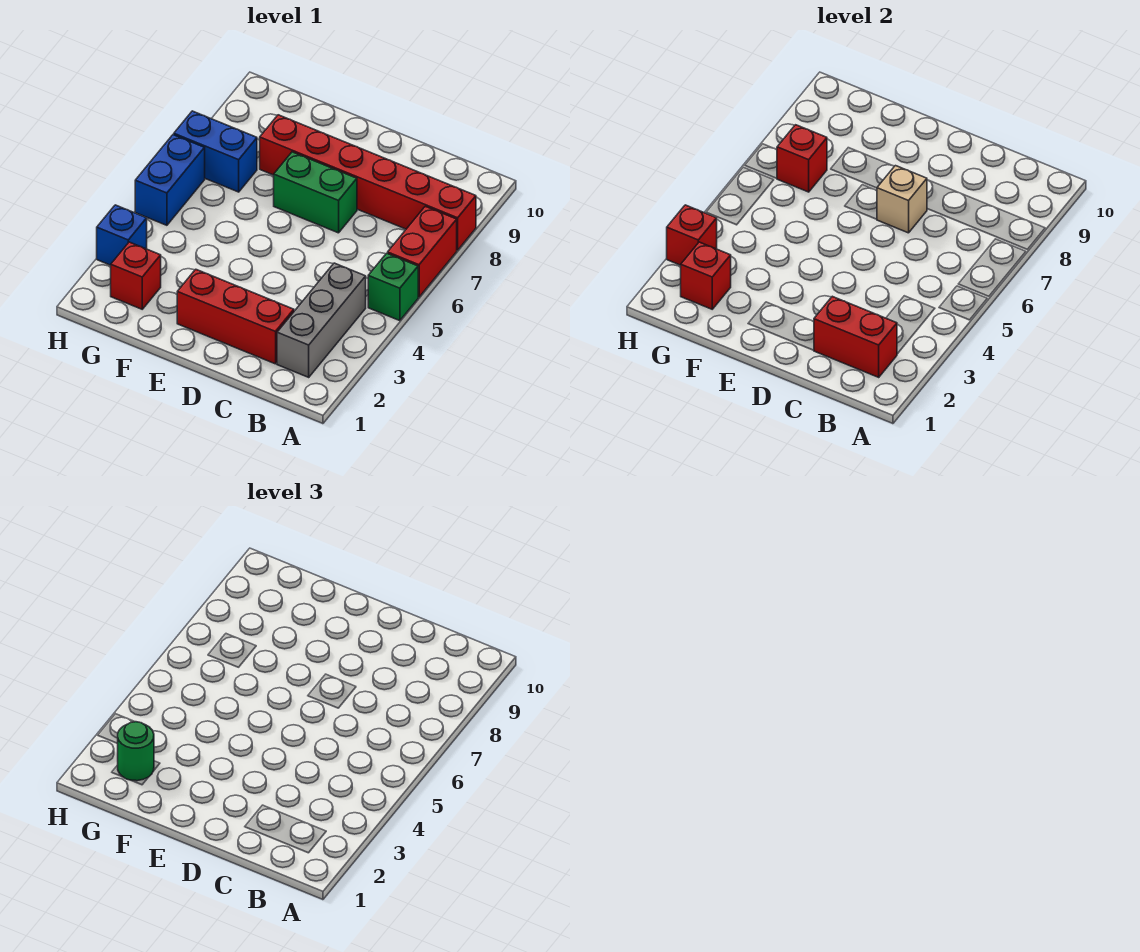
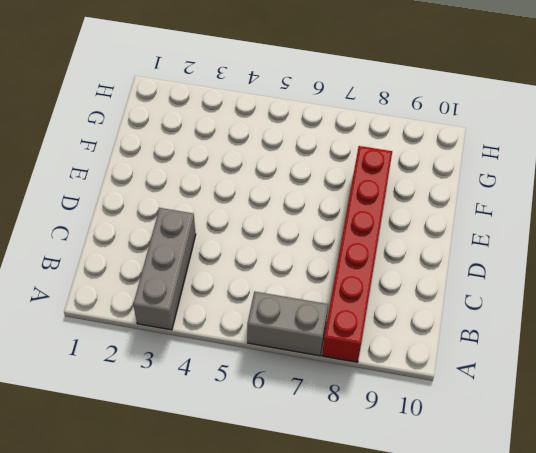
grey brick A3:C3 level 1 -> grey brick B2:B4 level 1
grey brick A6:A7 level 1 -> red brick A6:A7 level 1
none -> green brick A5 level 1
none -> red brick C2:E2 level 1
none -> green brick D7:E7 level 1

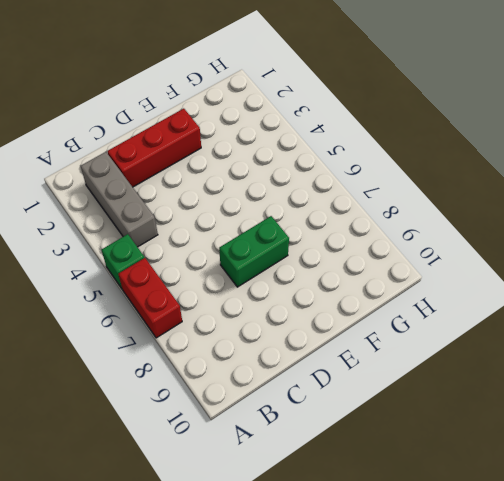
none -> red brick A8:F8 level 1
none -> red brick G2 level 1
none -> blue brick G7:H7 level 1

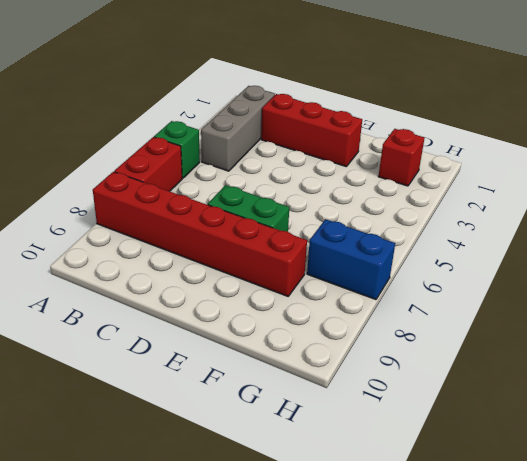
none -> blue brick H3 level 1
none -> blue brick H5:H6 level 1
none -> red brick B2:C2 level 2

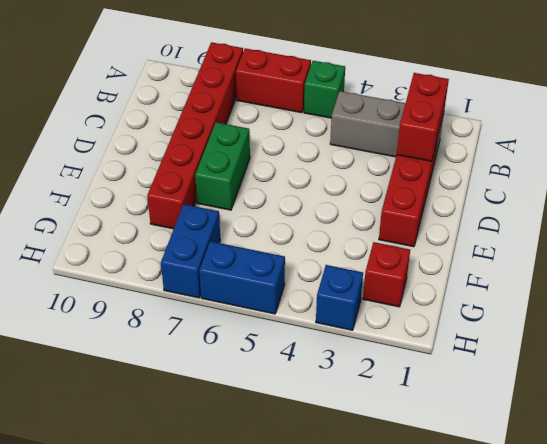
none -> tan brick D7 level 2
none -> red brick G2 level 2
none -> red brick G7 level 2

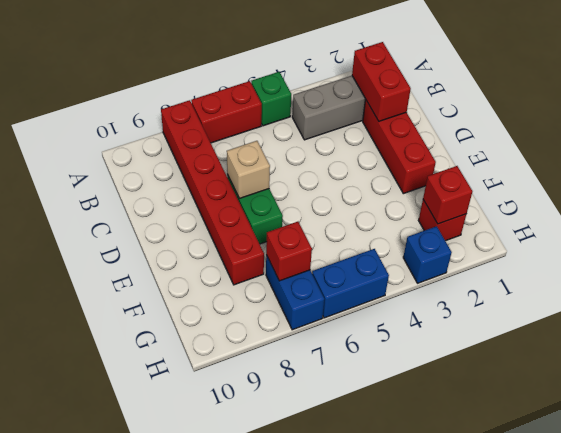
none -> red brick H3 level 2
none -> green round brick G2 level 3

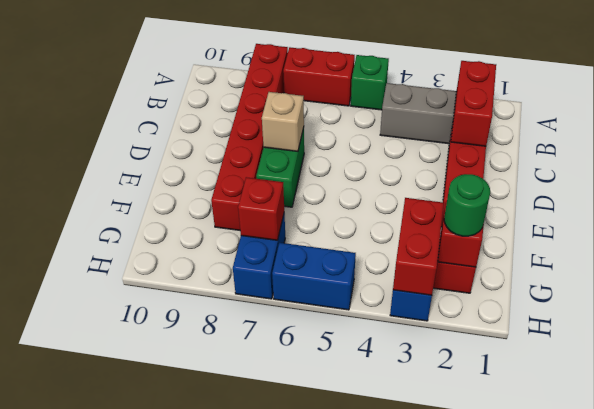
red brick G3:H3 level 2 -> red brick H3 level 2

